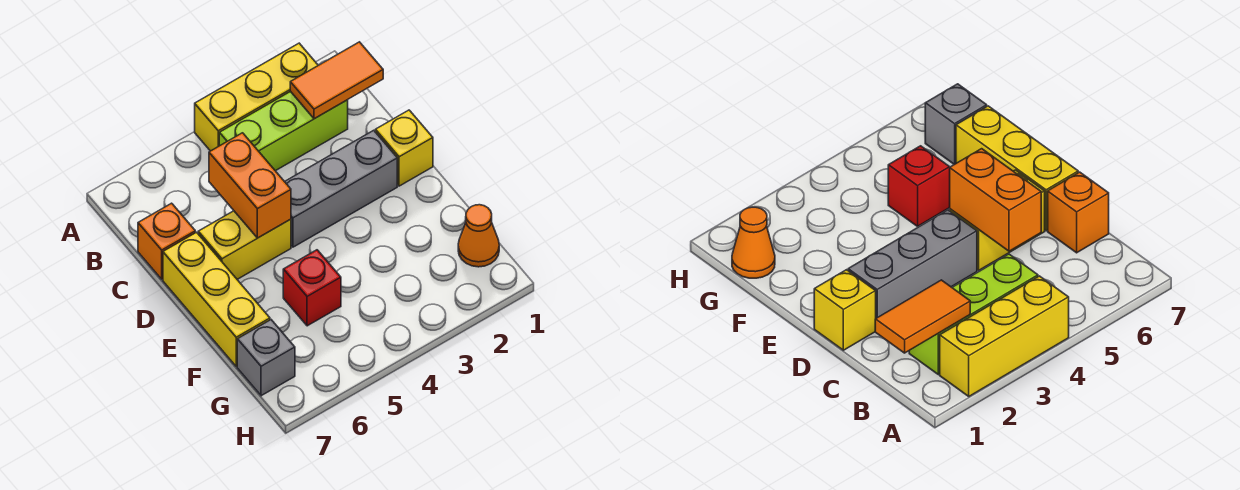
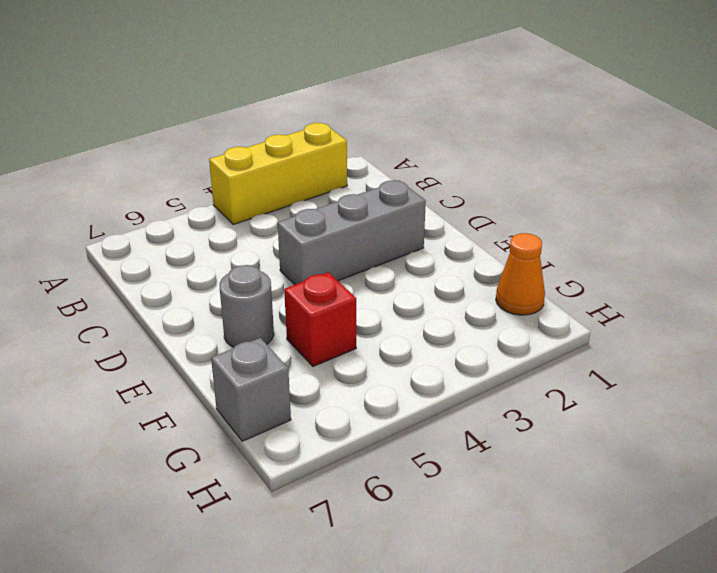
grey round brick E6 level 1 -> none
none -> lime brick B2:B4 level 1
none -> orange brick C7 level 1
none -> yellow brick D1 level 1

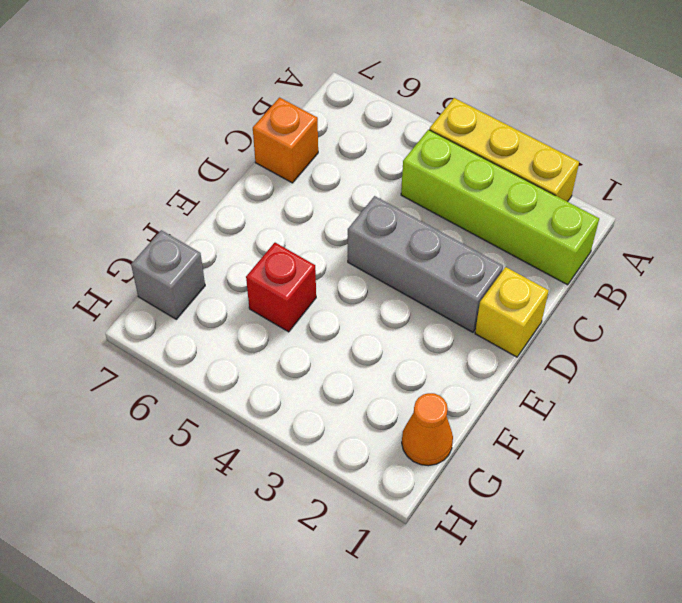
lime brick B1:B4 level 1 -> lime brick B2:B4 level 1
none -> yellow brick D5:D6 level 1
none -> yellow brick D7:F7 level 1
none -> orange tile B1:B2 level 2

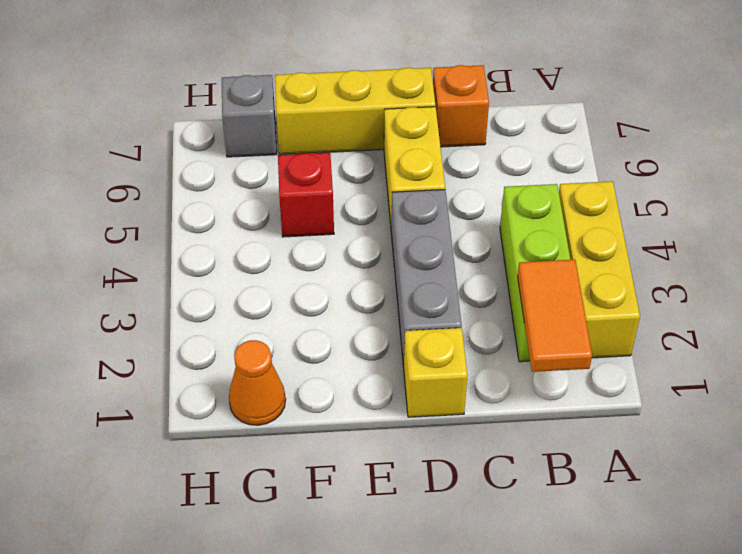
none -> orange brick C5:D5 level 2

